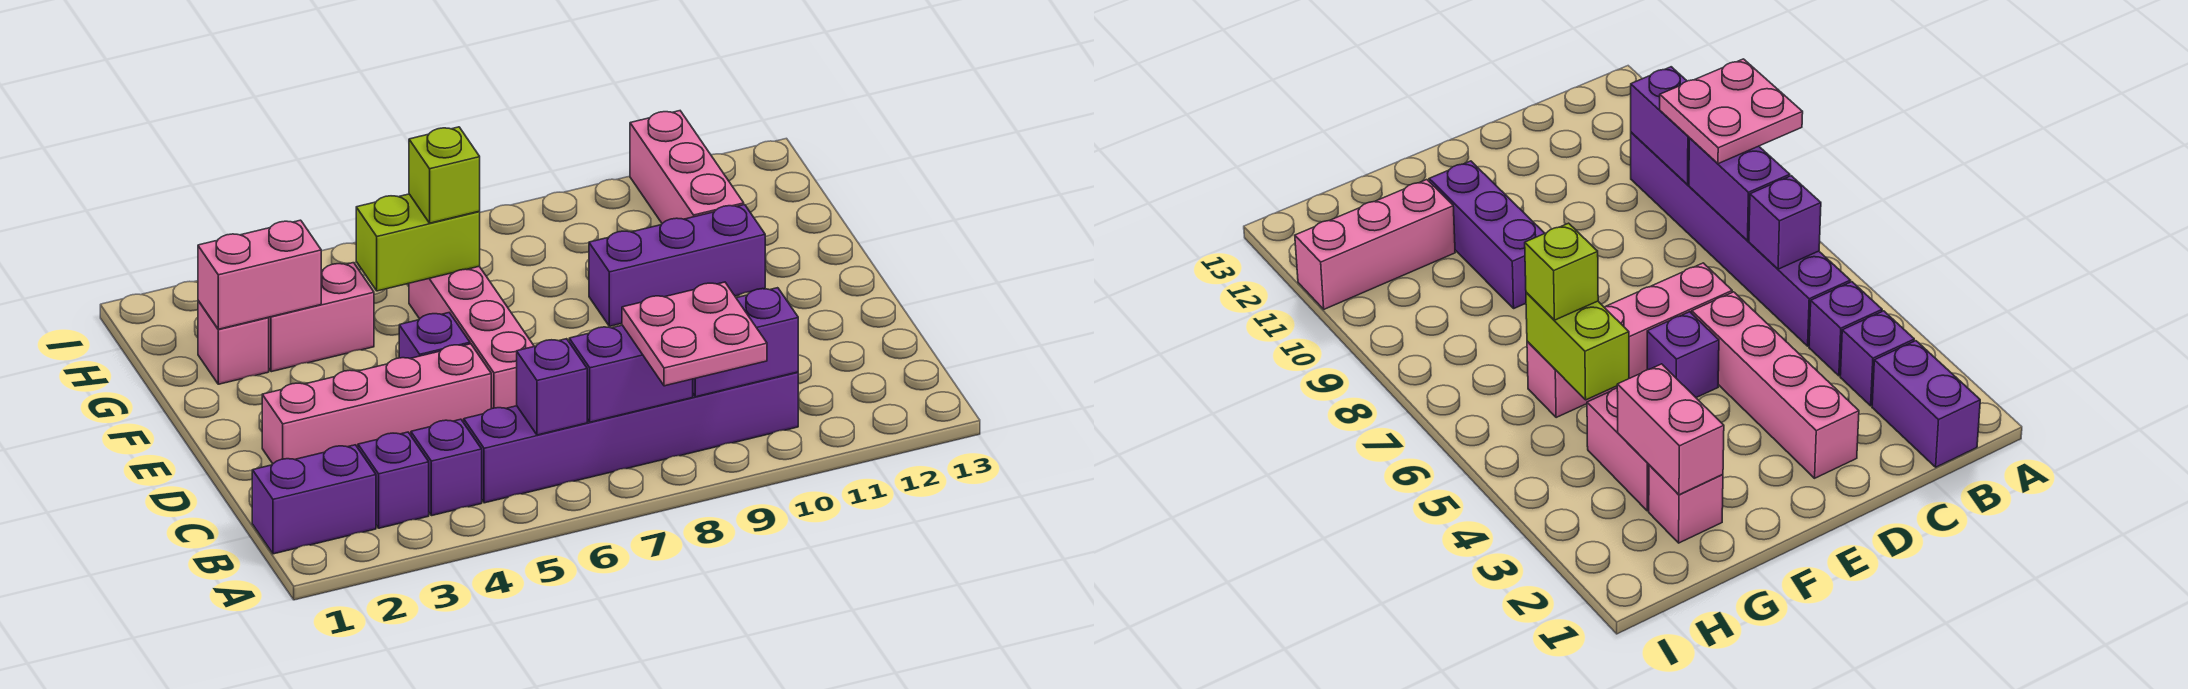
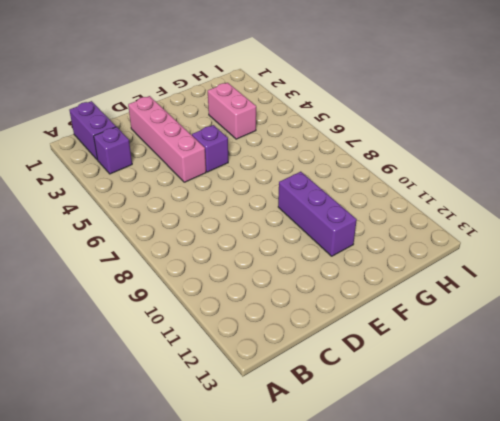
none -> purple brick B4 level 1
none -> purple brick B5:B10 level 1
none -> pink brick D6:G6 level 1

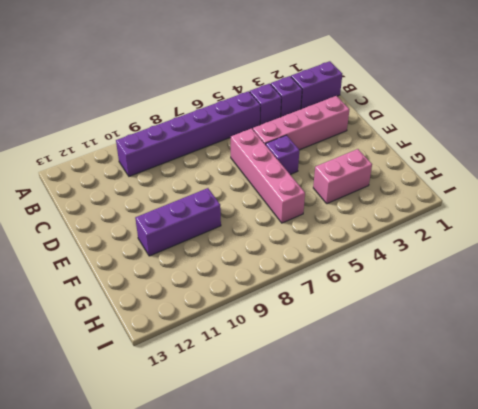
none -> pink brick G2 level 1
none -> pink brick G11:I11 level 1
none -> purple brick B6 level 2

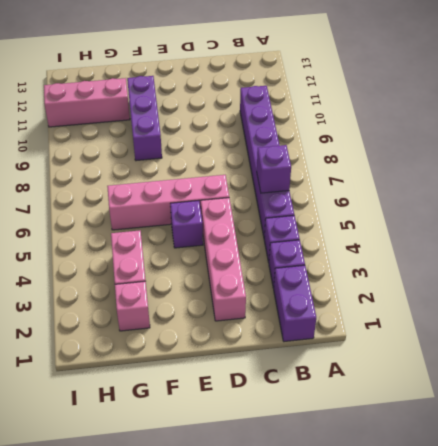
none -> purple brick B7:B8 level 2
none -> purple brick B9:B10 level 2
none -> pink brick G2:G3 level 2

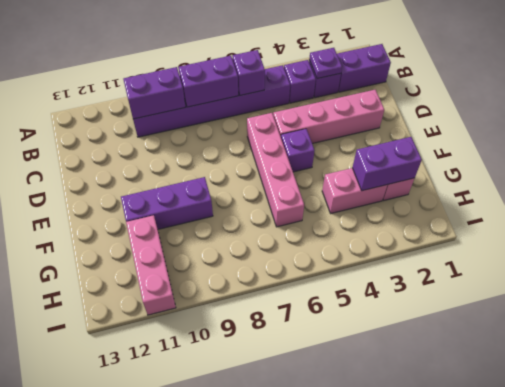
purple plate B3 level 2 -> none
purple brick G2:G3 level 2 -> pink brick G2:G3 level 2
none -> lime brick G5:G6 level 2
none -> pink plate A8:B9 level 3
none -> lime brick G6 level 3

